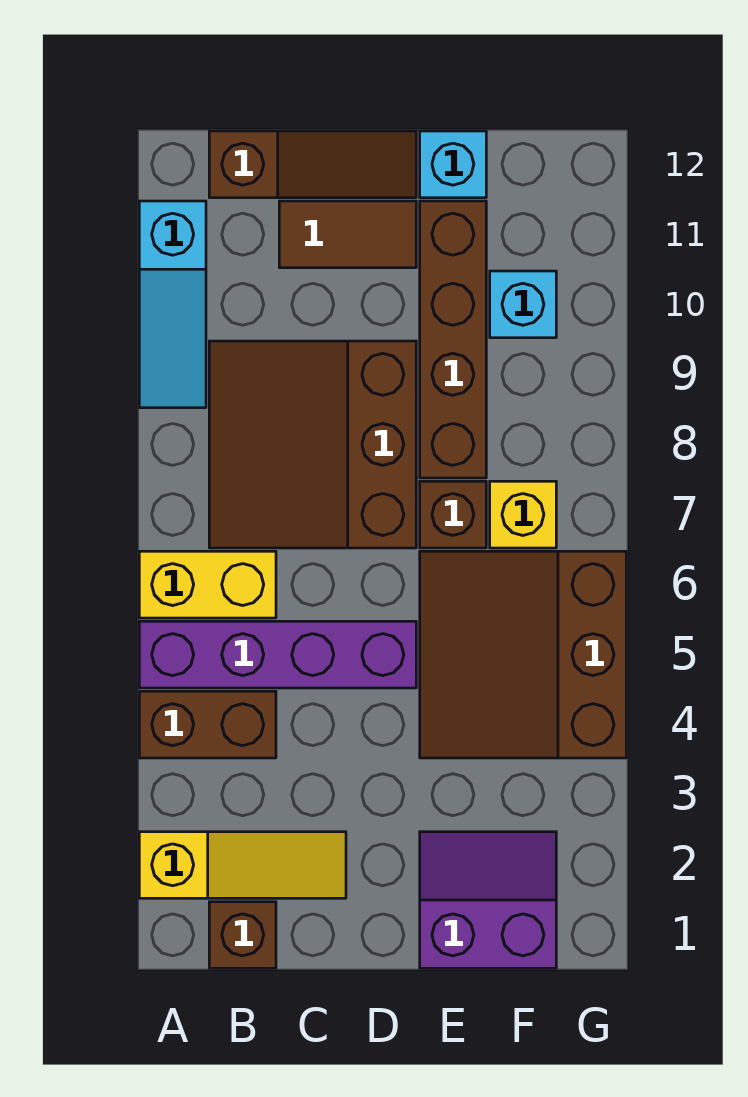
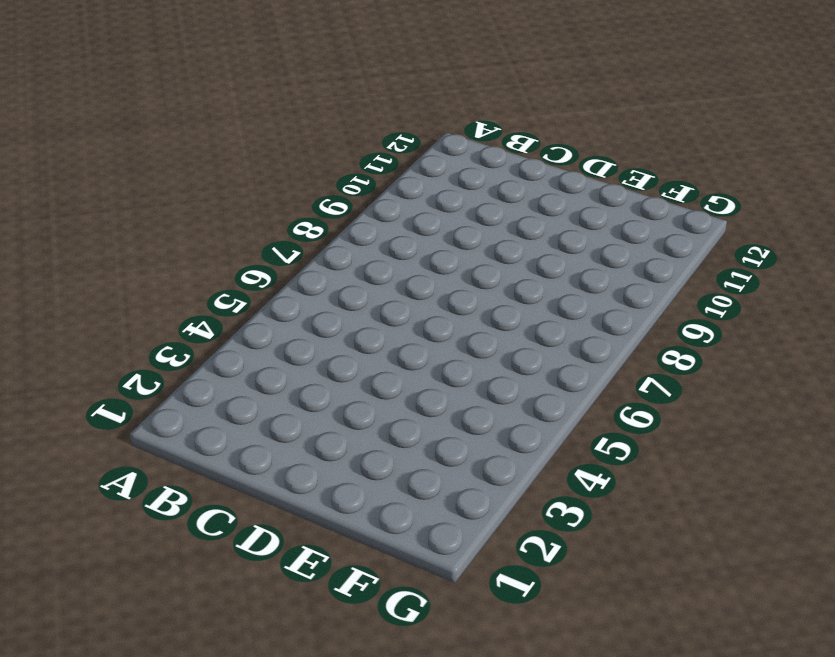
none -> yellow slope A2:C2 level 1 top A
none -> brown brick A4:B4 level 1
none -> purple brick A5:D5 level 1

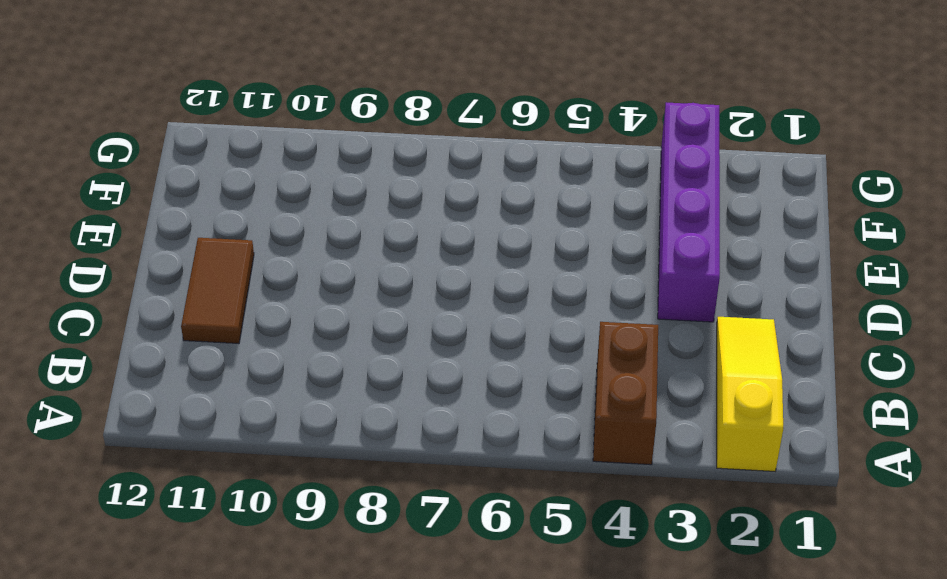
purple brick D3:G3 level 1 -> purple brick A5:D5 level 1
none -> yellow brick A6:B6 level 1
none -> cyan slope A9:A11 level 1 top 11
none -> brown brick B1 level 1

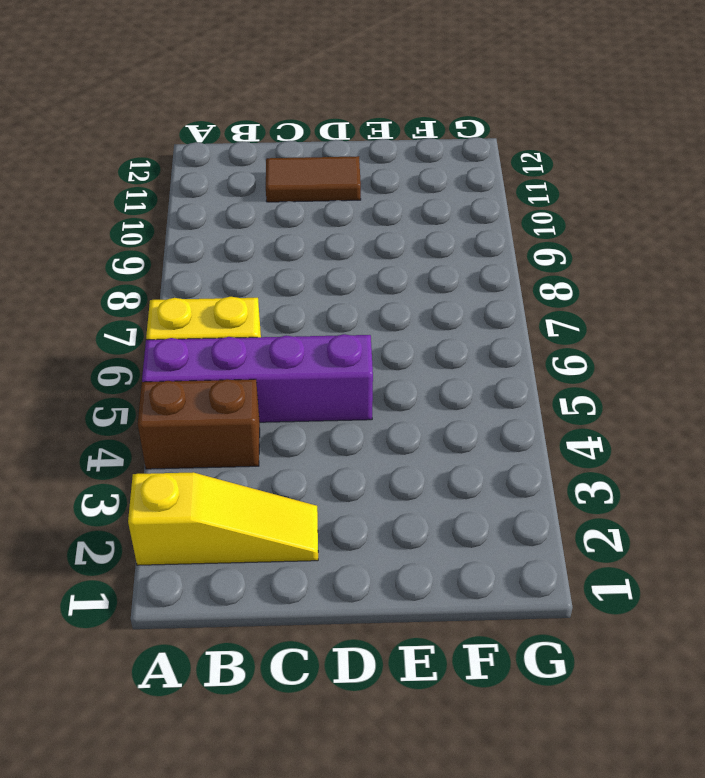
none -> cyan slope A9:A11 level 1 top 11
none -> brown brick B1 level 1
none -> brown slope B7:D9 level 1 top D

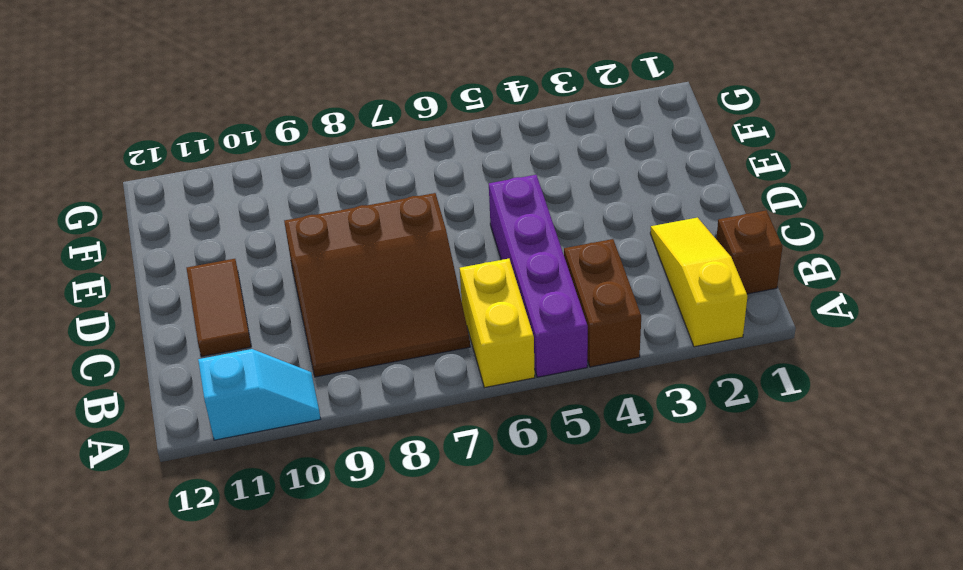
cyan slope A10:A11 level 1 top 11 -> cyan slope A9:A11 level 1 top 11
none -> brown slope B12:D12 level 1 top B
none -> purple slope E1:F2 level 1 top 1
none -> brown slope E4:G6 level 1 top G

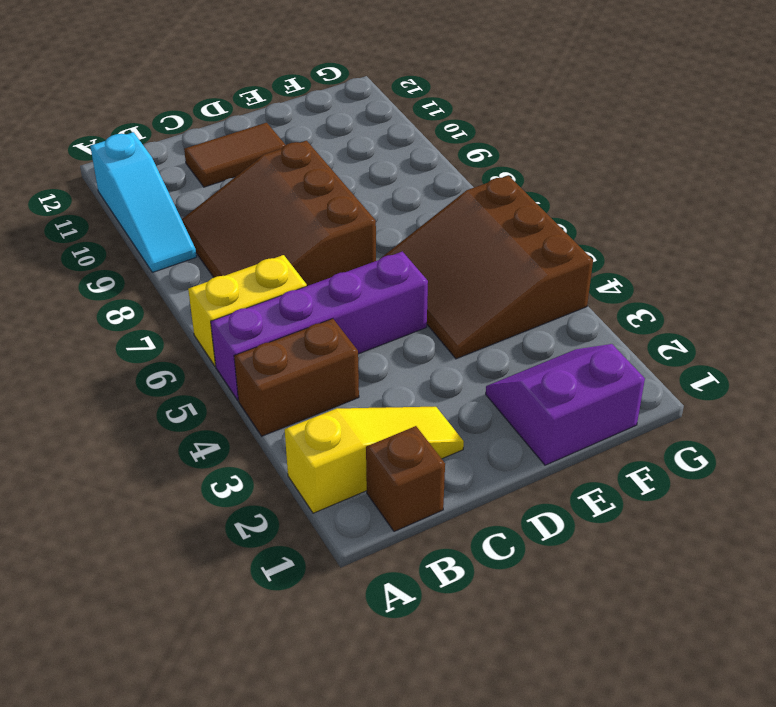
none -> brown slope B12:D12 level 1 top B
none -> brown brick E7 level 1
none -> brown brick E8:E11 level 1

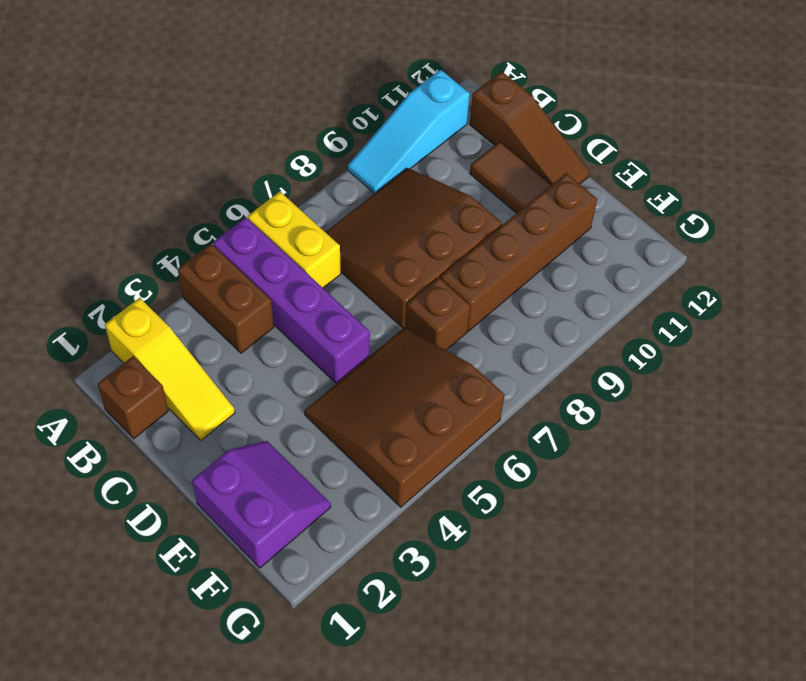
none -> cyan brick E12 level 1
none -> yellow brick F7 level 1
none -> cyan brick F10 level 1

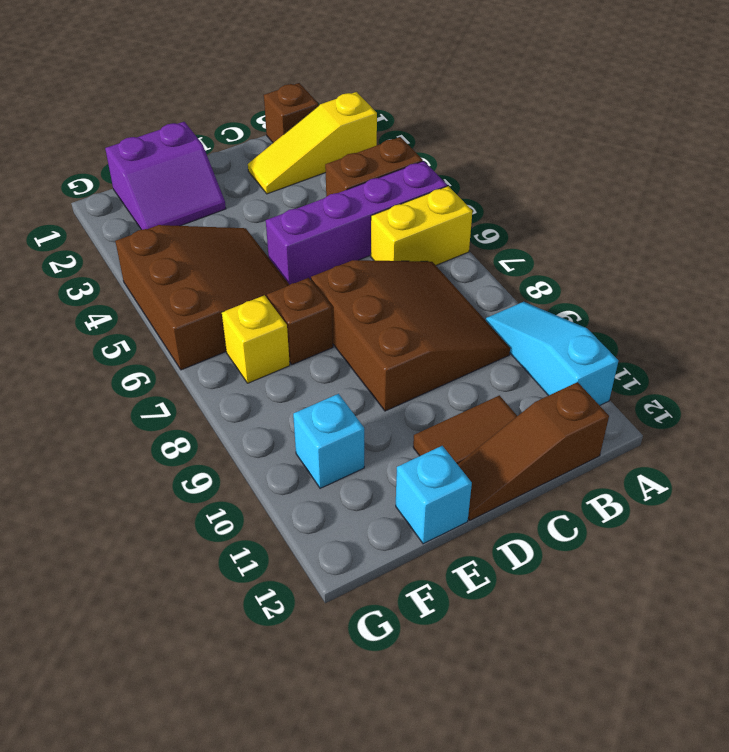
none -> brown brick E8:E11 level 1

